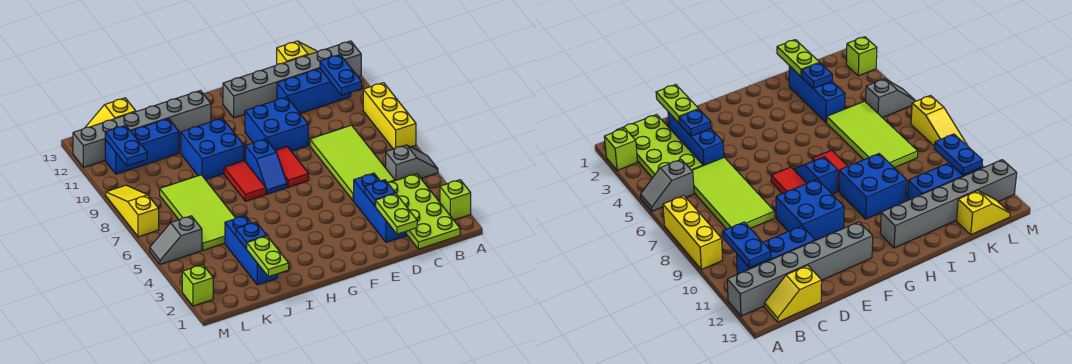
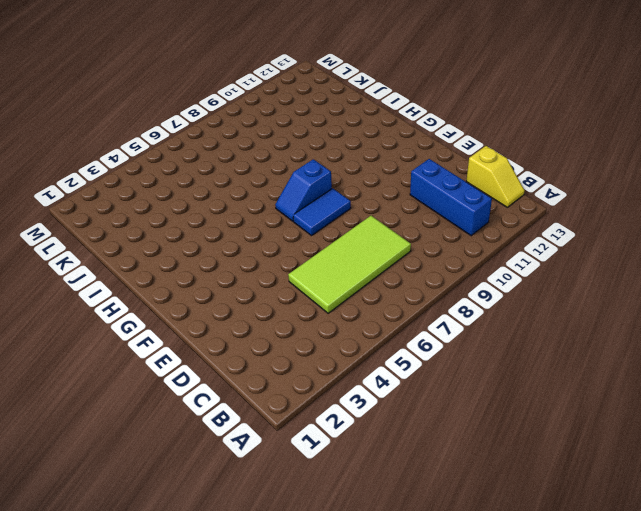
blue tile F7:F8 level 1 -> red tile F7:F8 level 1
none -> lime brick A2 level 1
none -> grey slope A5:B5 level 1 top B
none -> yellow brick A7:A9 level 1

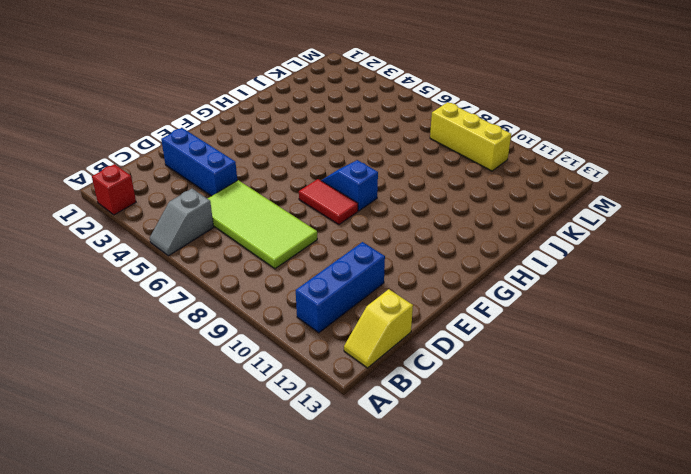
red brick A2 level 1 -> lime brick A2 level 1
yellow brick L8:L10 level 1 -> yellow brick A7:A9 level 1
none -> grey brick A12:F12 level 1
none -> lime plate B1:C4 level 1
none -> blue brick E9:F10 level 1

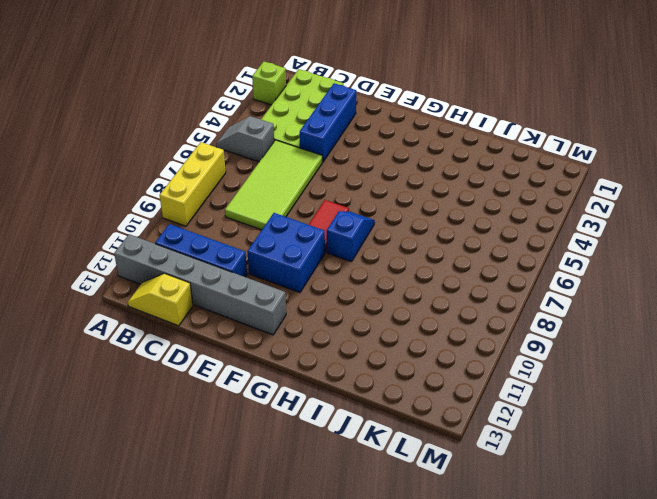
none -> red tile H7:H8 level 1
none -> blue brick H9:I10 level 1
none -> grey brick H12:M12 level 1

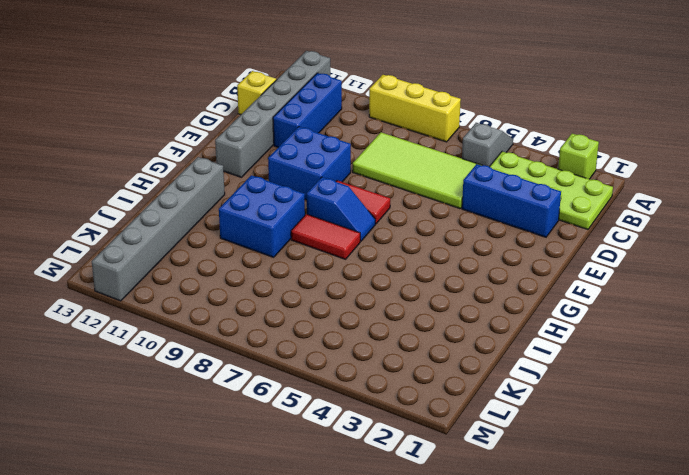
none -> blue brick J2:J4 level 1
none -> lime tile J5:K8 level 1
none -> blue brick J11:L11 level 1

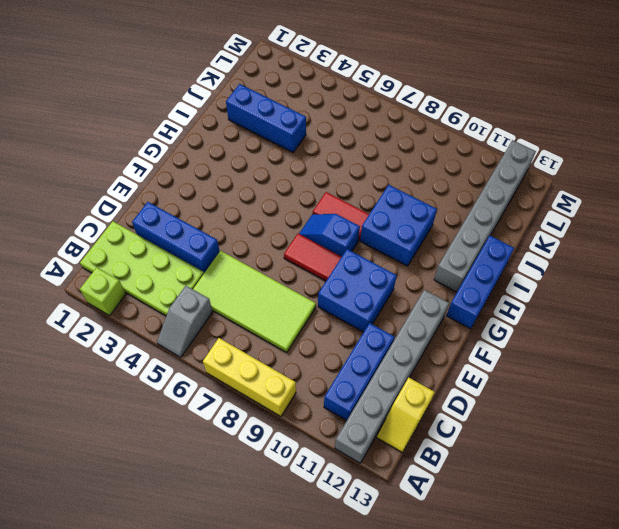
blue brick G13:I13 level 1 -> blue brick J11:L11 level 1
none -> lime tile J5:K8 level 1
none -> yellow slope K13:L13 level 1 top K
none -> grey slope L5:M5 level 1 top L

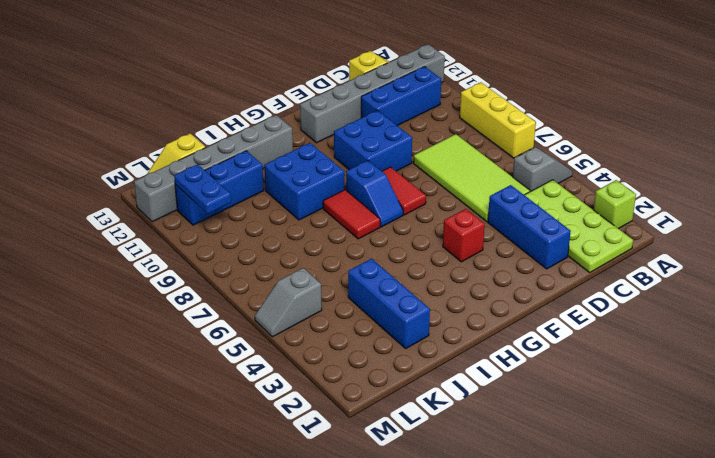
red brick F4 level 1 -> none
none -> lime tile J5:K8 level 1
none -> lime brick M2 level 1
none -> yellow slope M7:M9 level 1 top 7

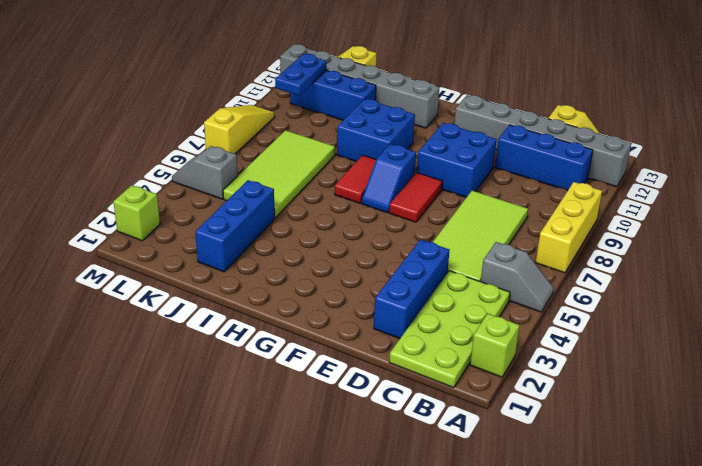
none -> blue plate B10:B11 level 2
none -> lime plate D1:D2 level 2
none -> blue plate D3 level 2

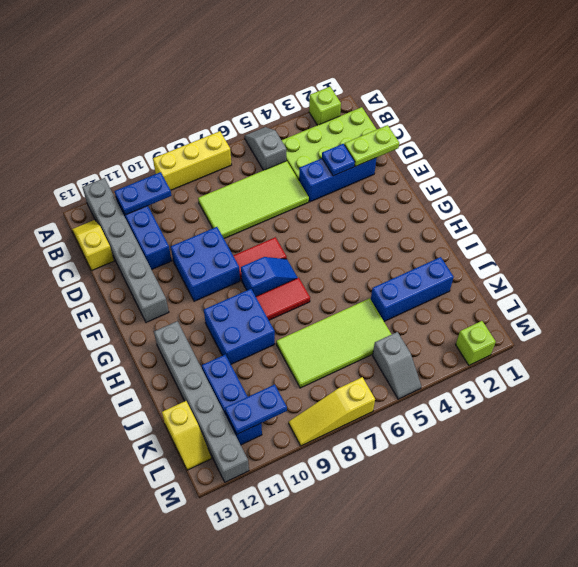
none -> lime plate J1:J2 level 2
none -> blue plate J3 level 2

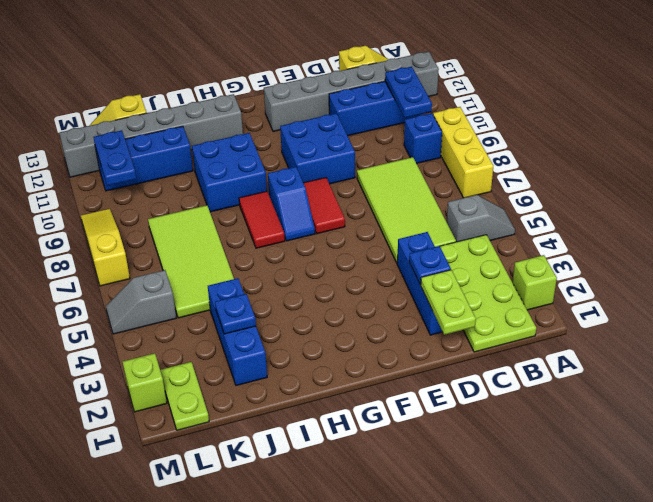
blue brick B9 level 1 -> none
lime plate L1:L2 level 1 -> lime plate J1:J2 level 2

